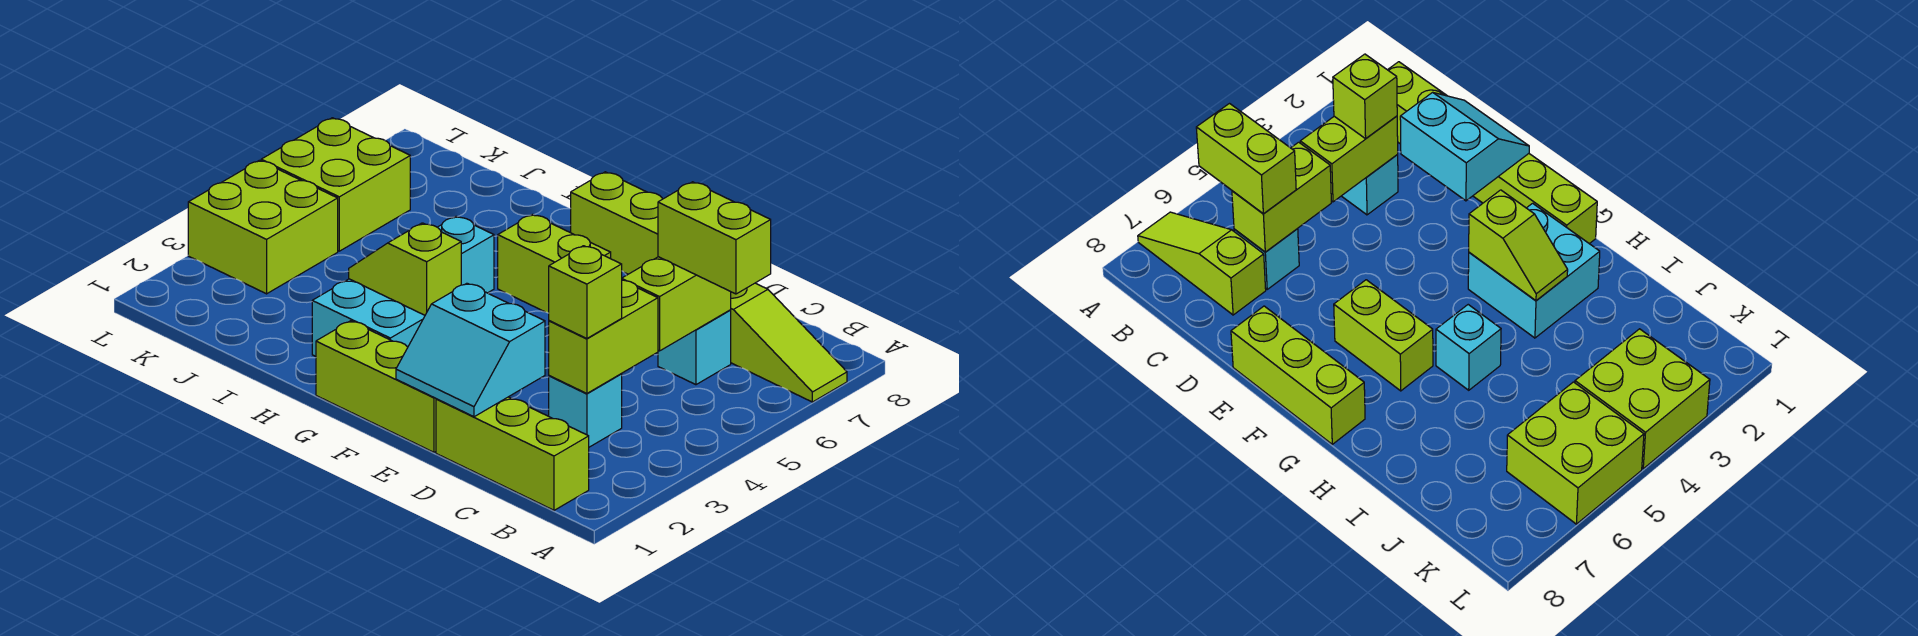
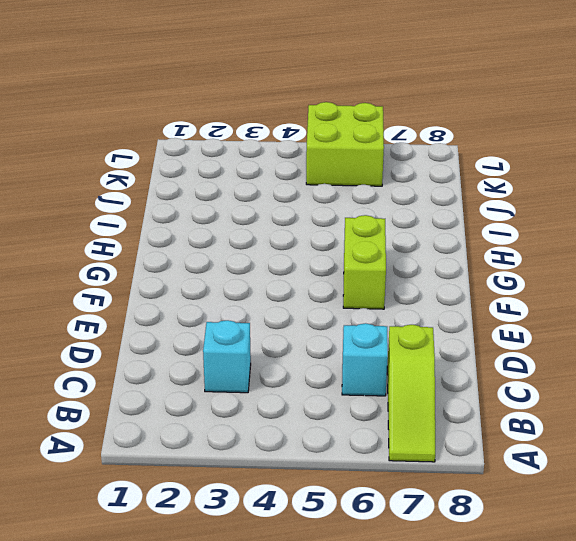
none -> lime brick B1:D1 level 1
none -> lime brick E1:G1 level 1
none -> lime brick E8:G8 level 1

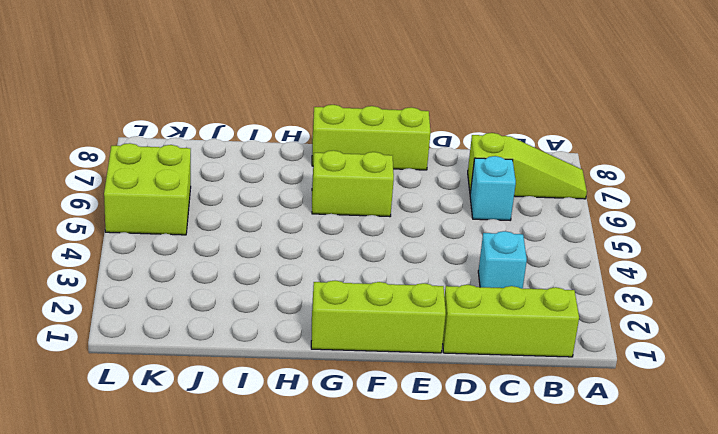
none -> cyan brick G2:H3 level 1
none -> cyan brick H5 level 1
none -> lime brick K3:L4 level 1

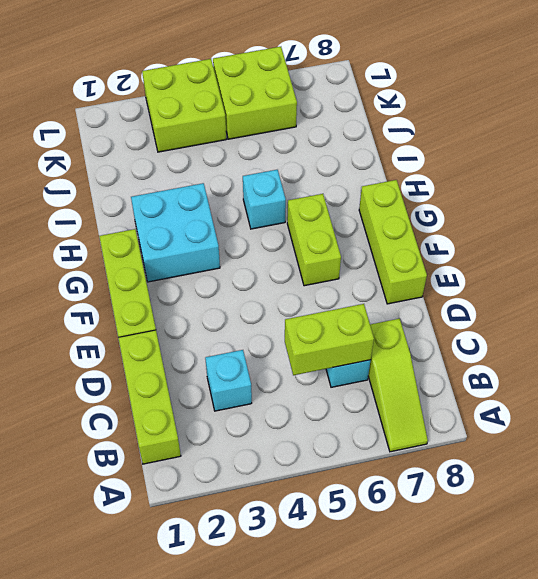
none -> lime brick C3:C4 level 2
none -> cyan slope D1:E2 level 2 top 2
none -> lime slope G3:H3 level 2 top G

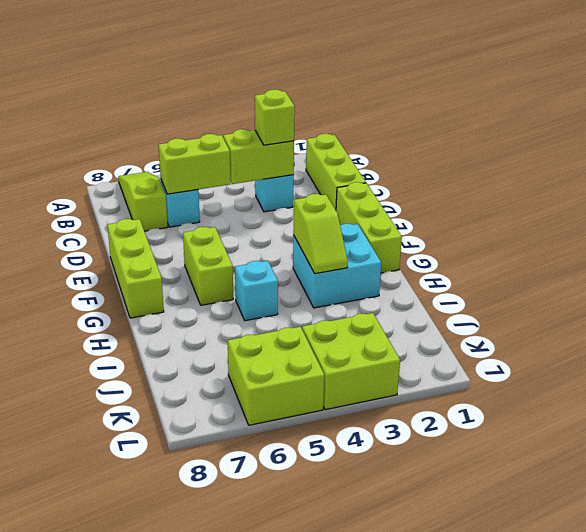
none -> cyan slope D1:E2 level 2 top 2
none -> lime brick B6:C6 level 3

